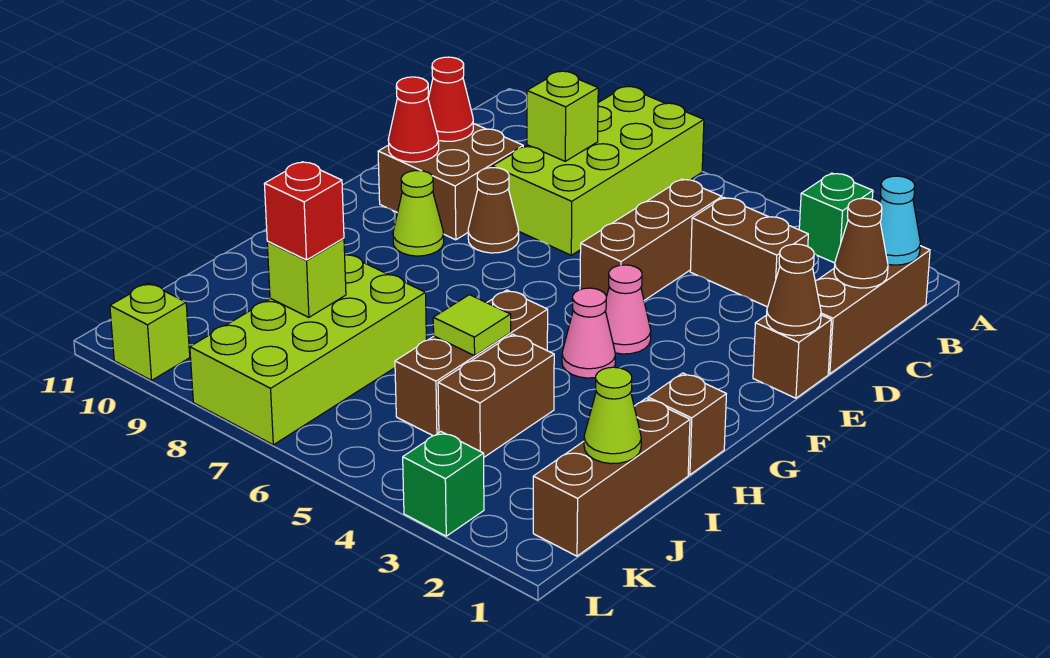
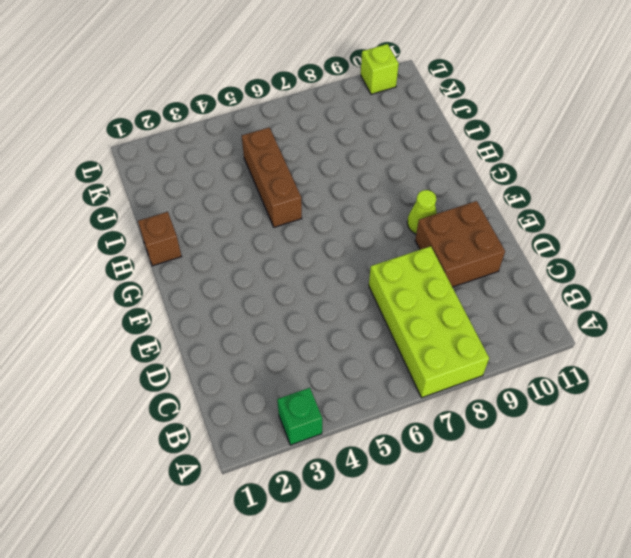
none -> brown brick B1:D1 level 1
none -> brown brick C3:C4 level 1
none -> brown brick C5:E5 level 1

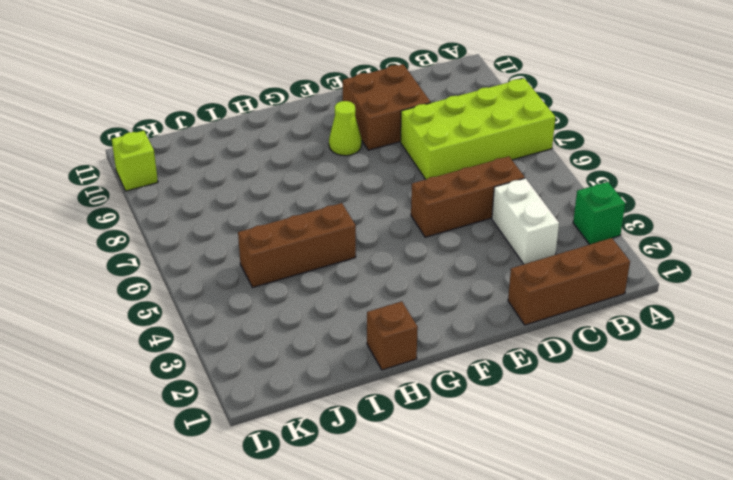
white brick C3:C4 level 1 -> brown brick C3:C4 level 1
none -> brown brick E1 level 1
none -> brown cone E8 level 1
none -> pink cone F4 level 1

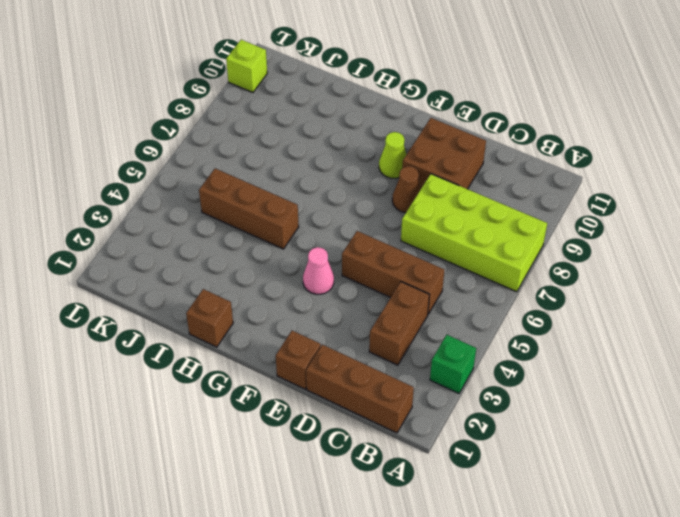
none -> pink cone G4 level 1
none -> brown brick I1:K1 level 1
none -> brown brick I4:J4 level 1

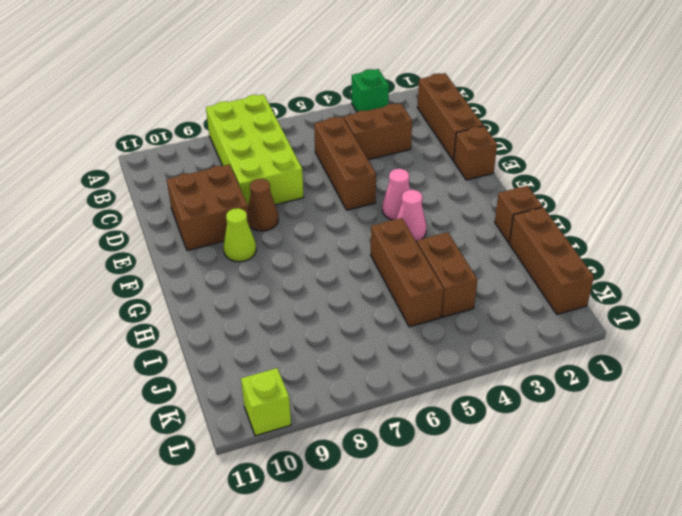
none -> lime brick I7:L8 level 1
none -> green brick L3 level 1
none -> cyan cone B1 level 2

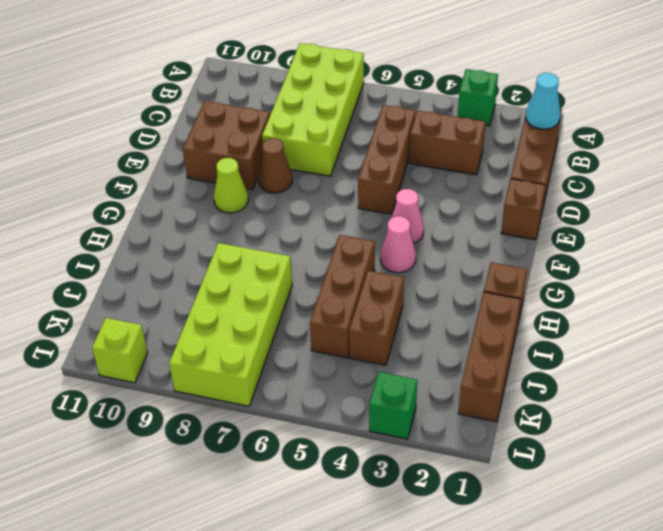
none -> brown cone C1 level 2
none -> lime brick C8 level 2
none -> red cone D10 level 2

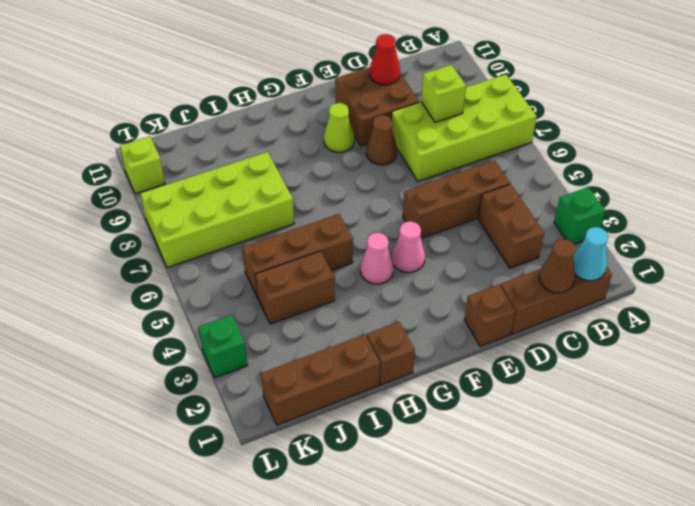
none -> brown cone E1 level 2
none -> red cone E10 level 2
none -> lime tile I5 level 2

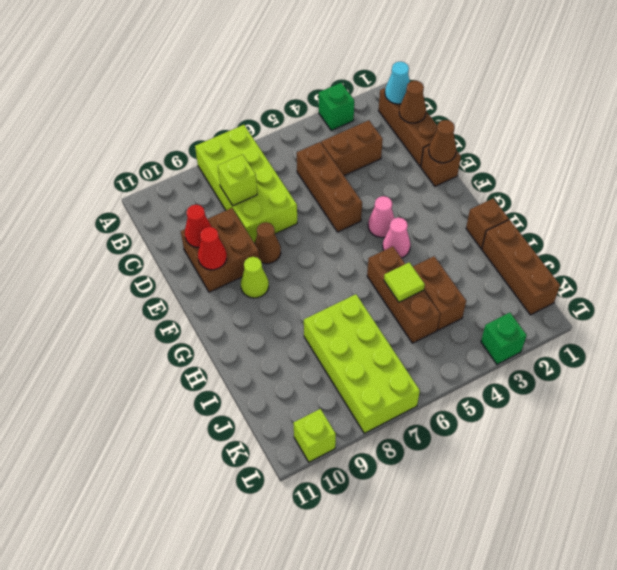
none -> lime cone J1 level 2
none -> lime brick J8 level 2
none -> red brick J8 level 3

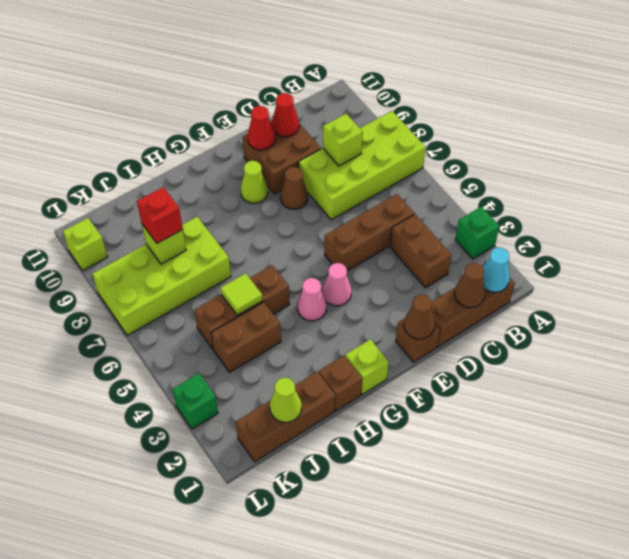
lime brick G1 level 1 -> none

